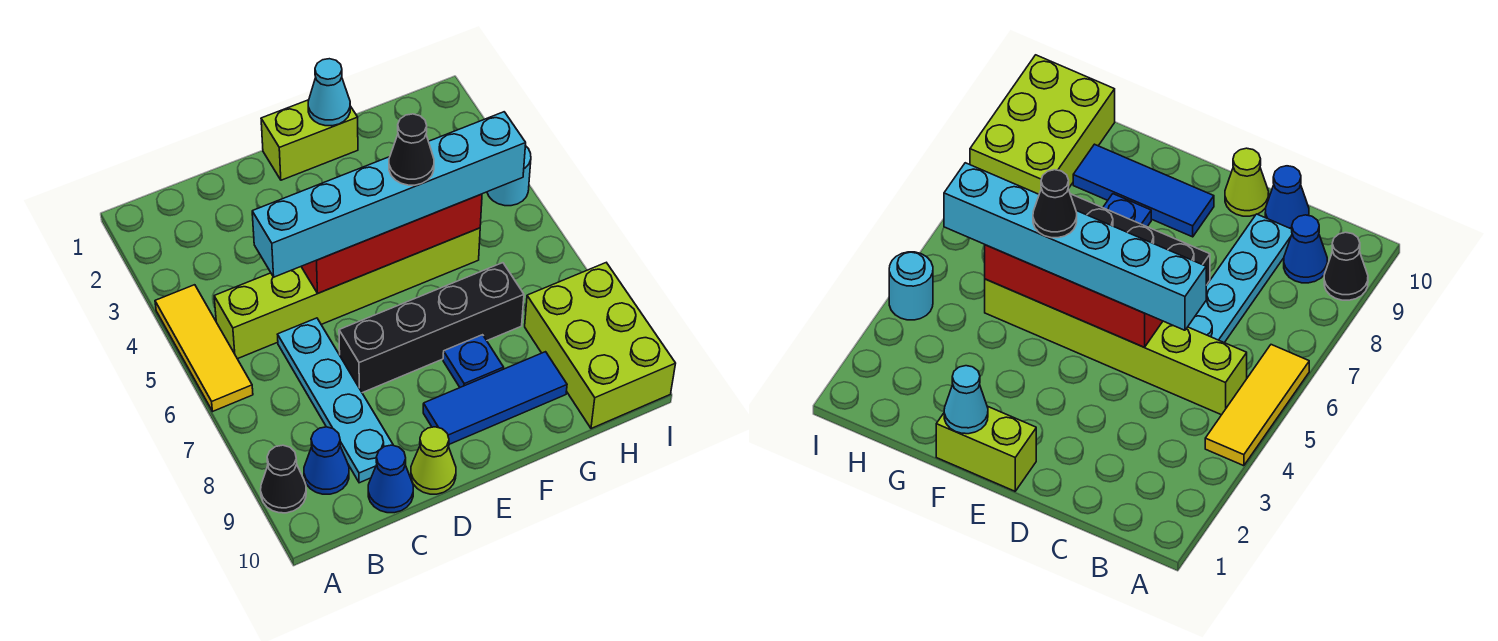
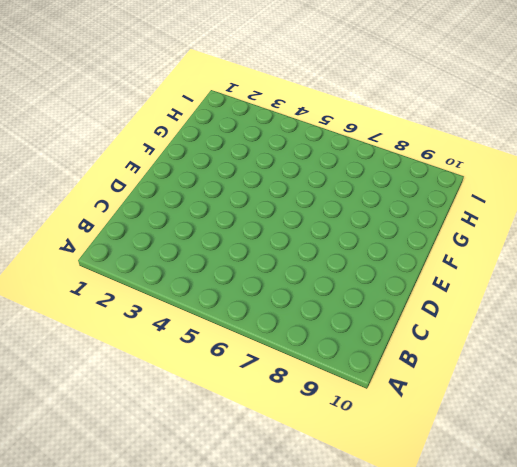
none -> yellow tile A4:A6 level 1
none -> black cone A9 level 1
none -> lime brick B5:G5 level 1

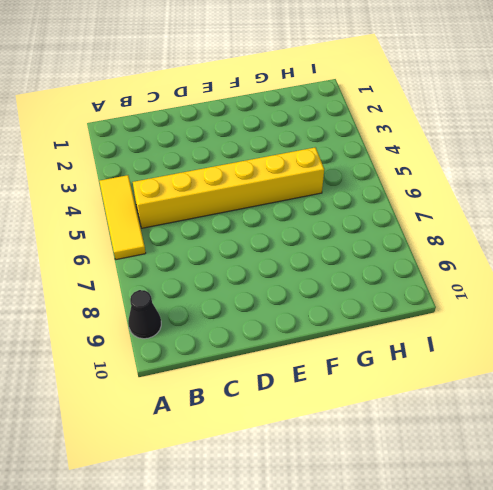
yellow brick B5:G5 level 1 -> lime brick B5:G5 level 1
none -> blue cone B9 level 1
none -> cyan plate C6:C9 level 1
none -> blue cone C10 level 1

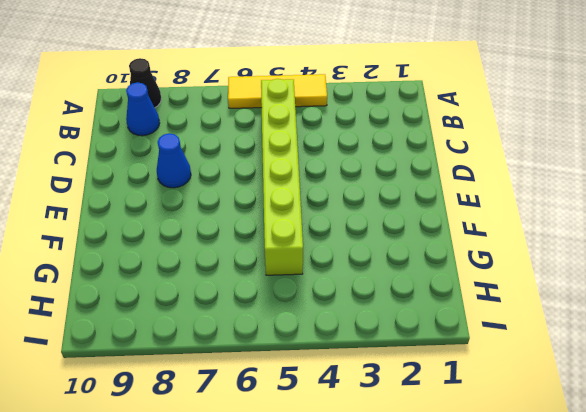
blue cone D8 level 1 -> blue cone C10 level 1
none -> cyan plate C6:C9 level 1
none -> black brick D7:G7 level 1
none -> lime cone D10 level 1

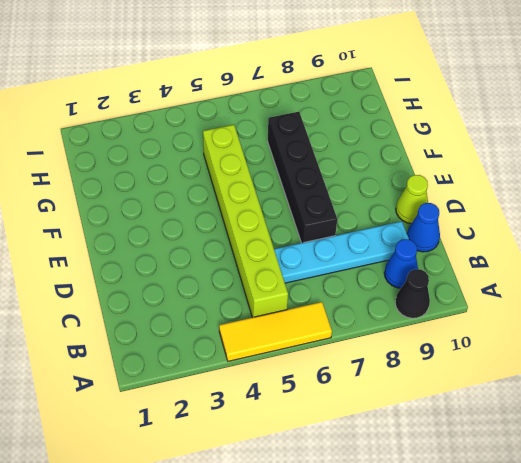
none -> lime brick E1:F1 level 1
none -> blue tile E9:G9 level 1
none -> blue plate F8 level 1

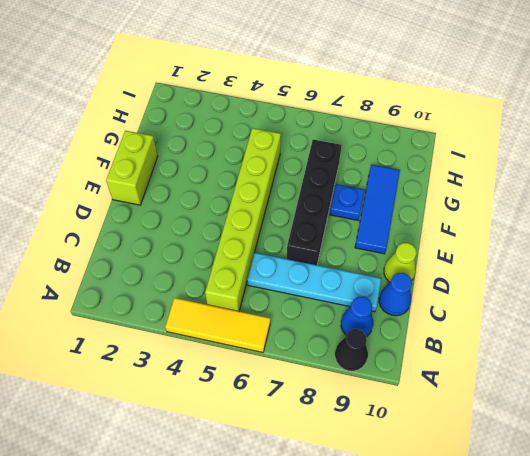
none -> lime brick H8:I10 level 1
none -> cyan round brick I4 level 1
none -> red brick D5:G5 level 2

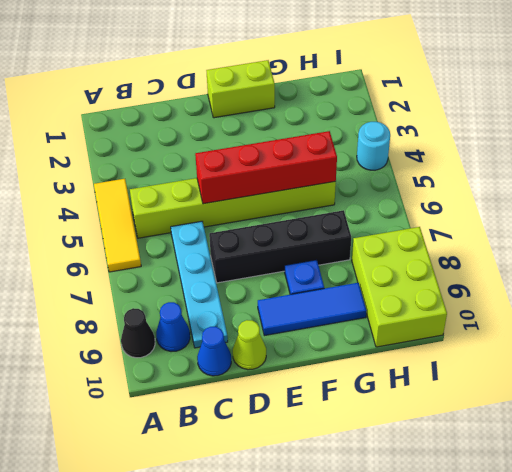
none -> cyan cone F1 level 2
none -> cyan brick C5:H5 level 3
none -> black cone F5 level 4

